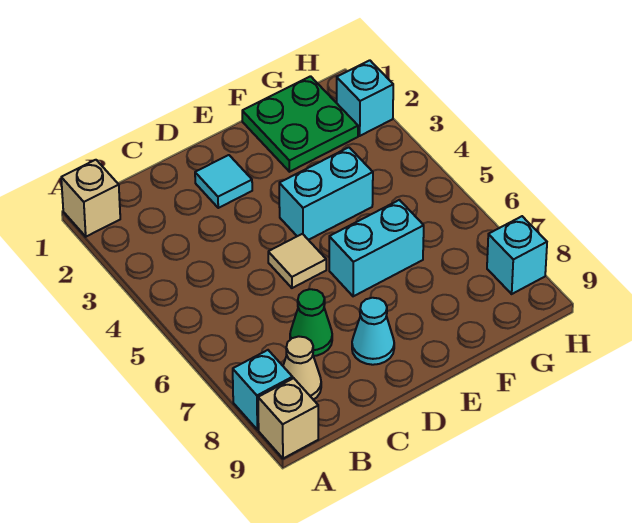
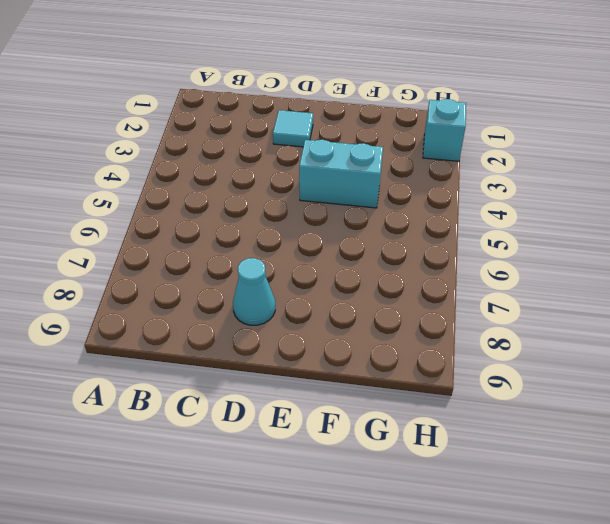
none -> tan brick A1 level 1
none -> cyan brick A8 level 1
none -> tan brick A9 level 1

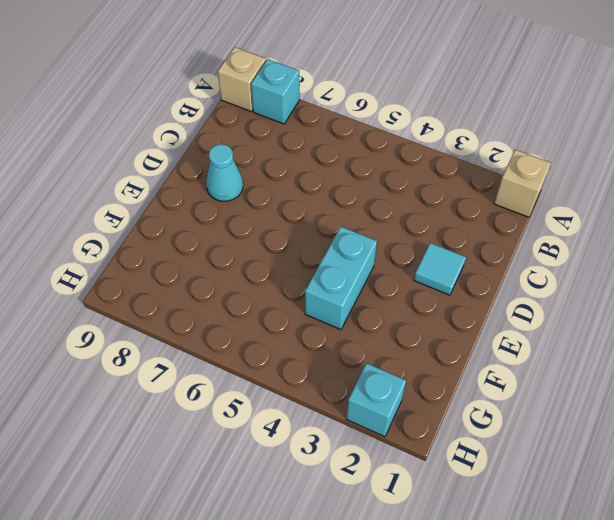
none -> tan cone B8 level 1
none -> green cone C7 level 1
none -> tan tile D5 level 1

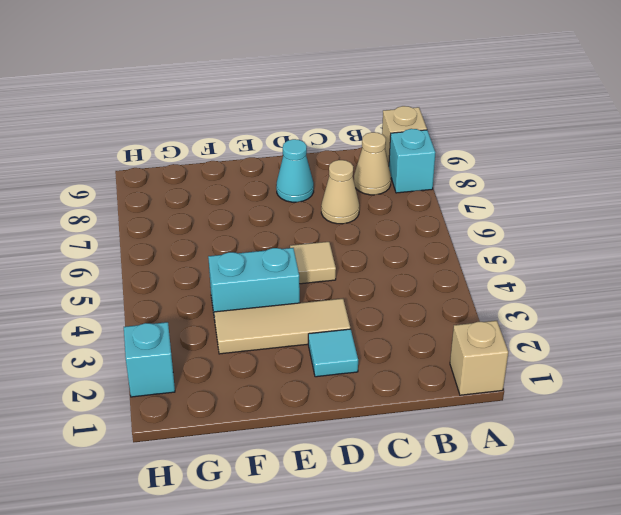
tan cone C7 level 1 -> green cone C7 level 1
tan tile D3:F3 level 1 -> none
none -> cyan brick E6:F6 level 1
none -> green plate F1:G2 level 1
none -> cyan brick H8 level 1

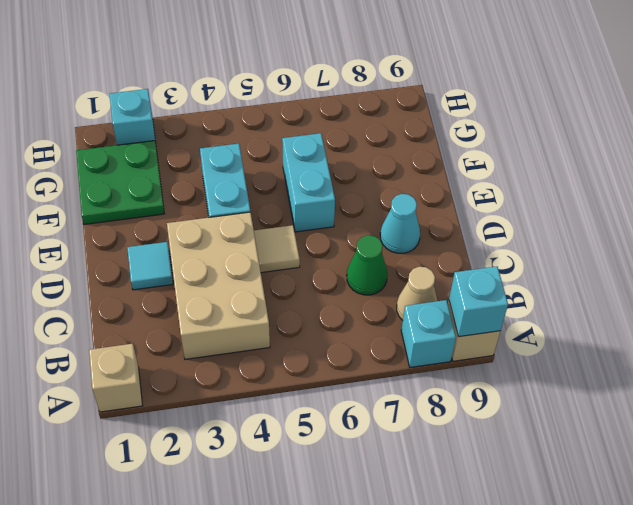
cyan brick A9 level 2 -> cyan brick H8 level 1
tan brick B3:D4 level 1 -> none

